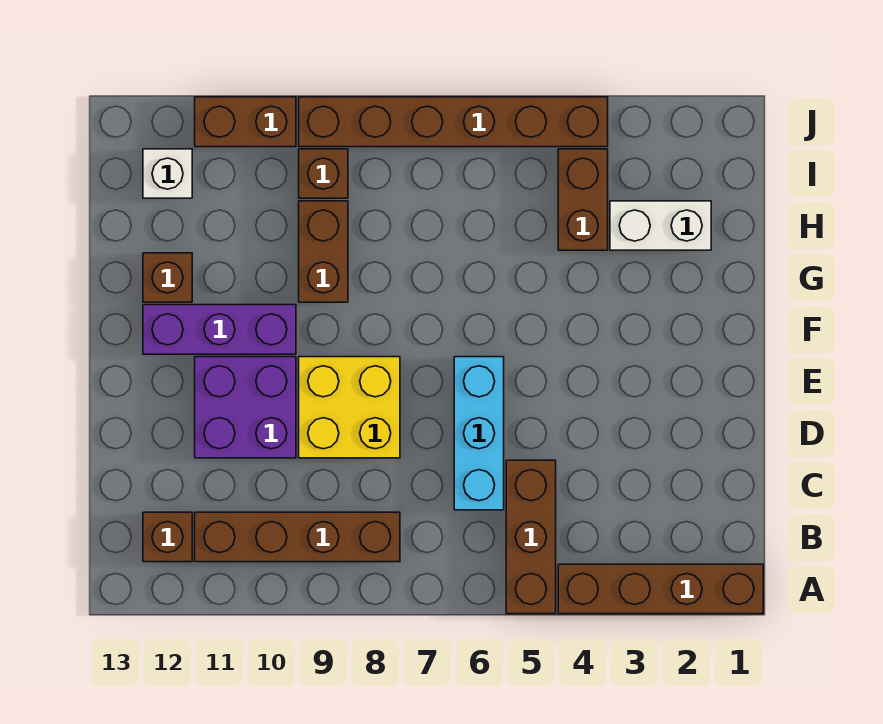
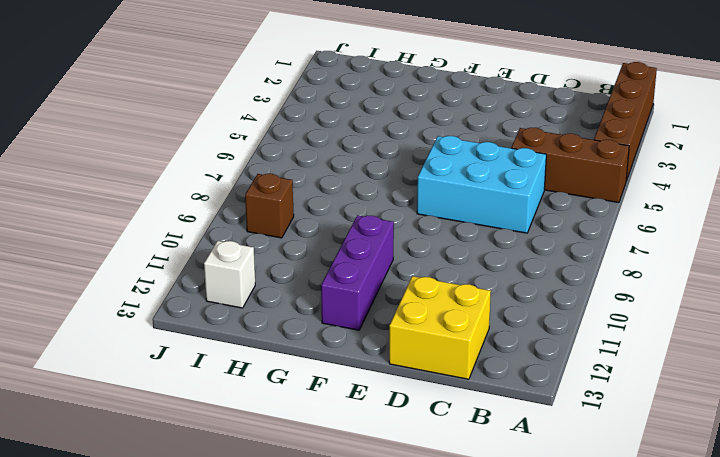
cyan brick C6:E7 level 1 -> cyan brick C6:E6 level 1
yellow brick C12:D13 level 1 -> yellow brick D8:E9 level 1
none -> brown brick B8:B11 level 1
none -> brown brick B12 level 1
none -> purple brick D10:E11 level 1

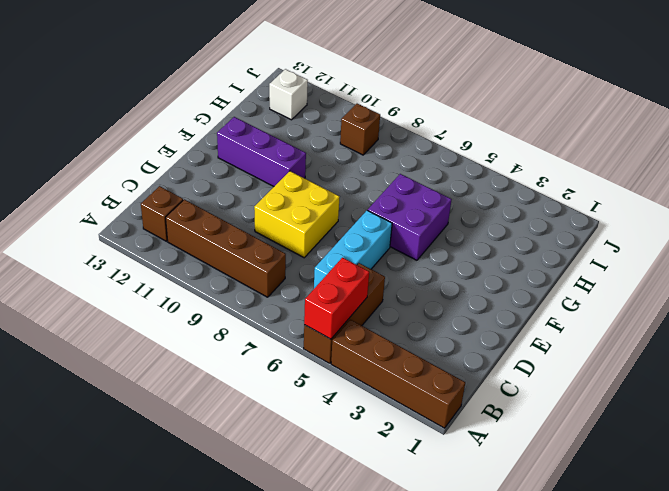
red brick A5:B5 level 2 -> none
purple brick F5:G6 level 1 -> purple brick D10:E11 level 1
none -> brown brick G9:H9 level 1
none -> brown brick G12 level 1
none -> white brick H2:H3 level 1

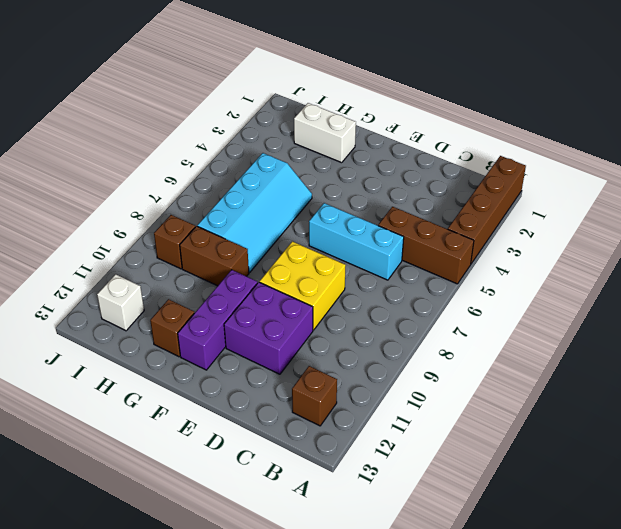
white brick G2:H2 level 1 -> white brick H2:H3 level 1
cyan slope G5:H8 level 1 top H -> none
none -> brown brick B8:B11 level 1
none -> brown brick H4:I4 level 1
none -> brown brick J4:J9 level 1

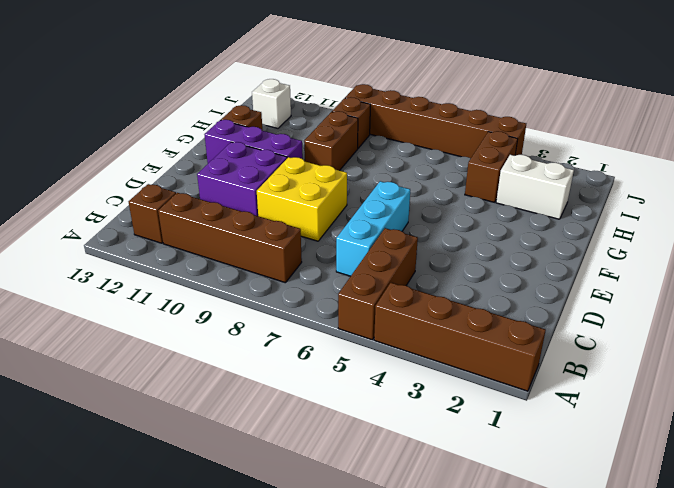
none -> brown brick J10:J11 level 1

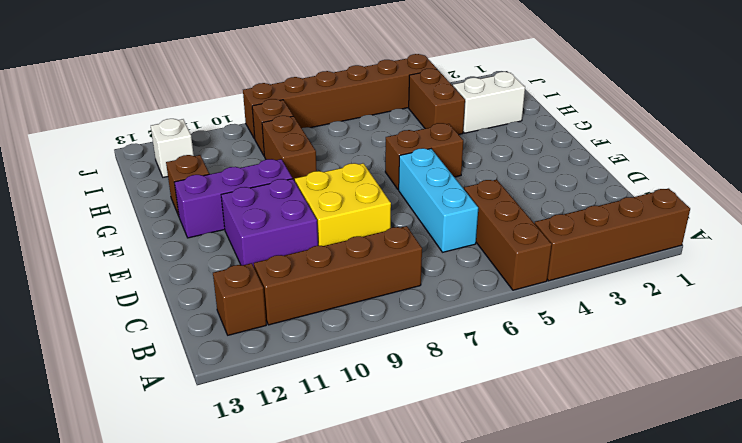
brown brick F5:F6 level 1 -> brown brick J10:J11 level 1

